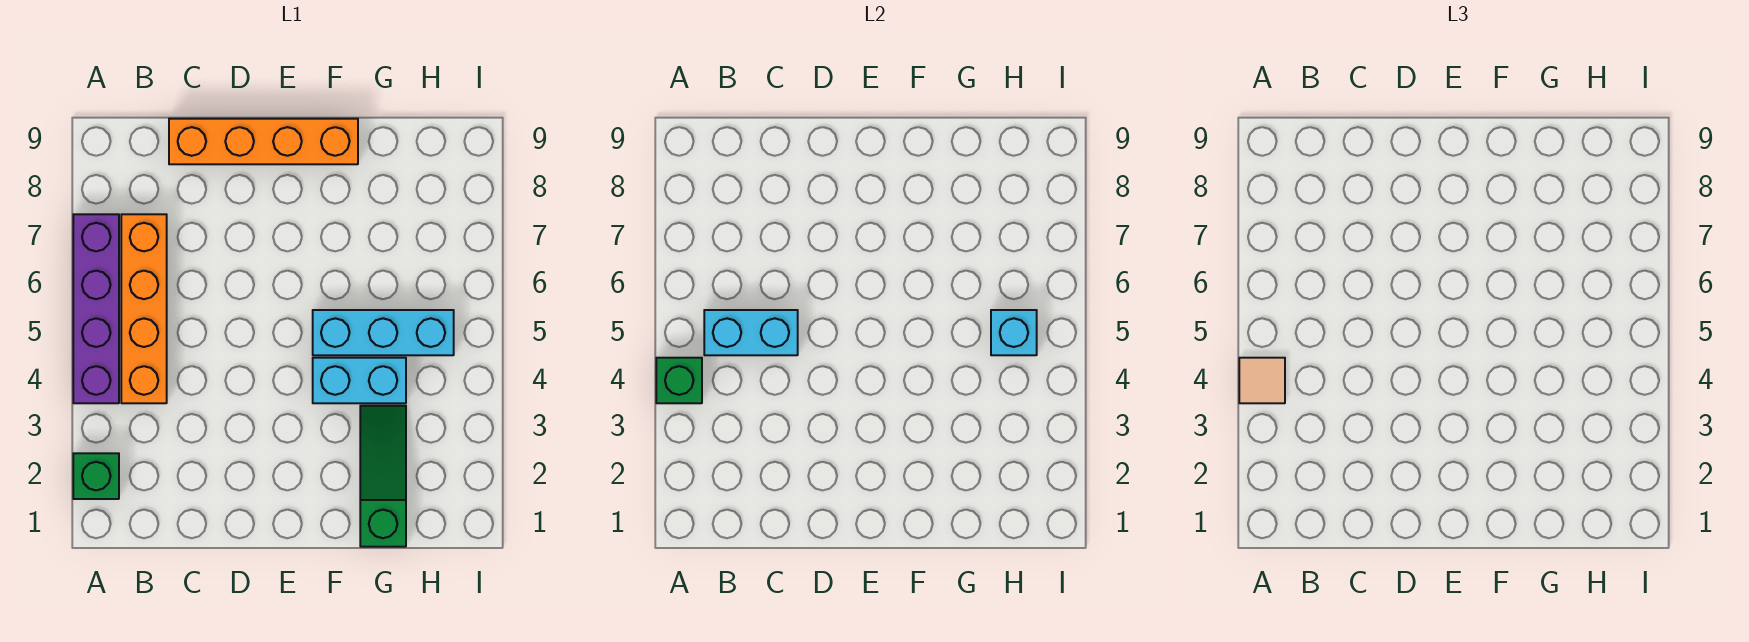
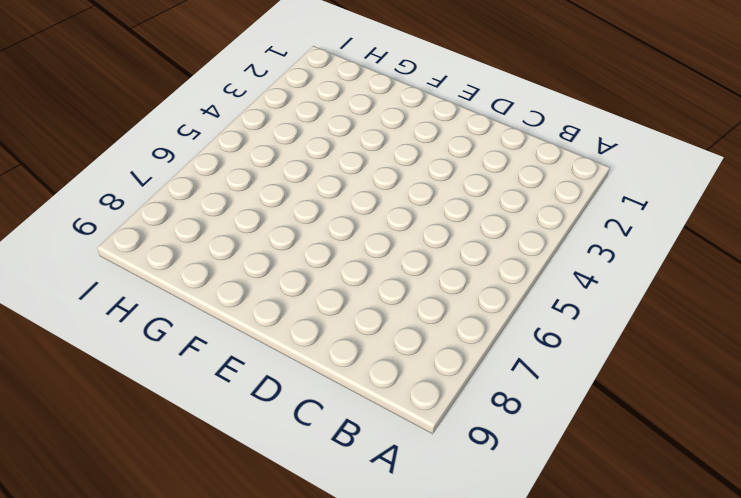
none -> green brick A2 level 1
none -> purple brick A4:A7 level 1

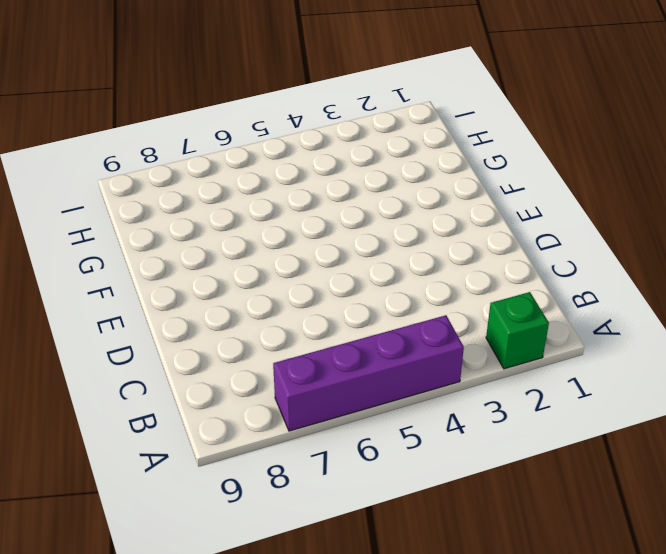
none -> orange brick B4:B7 level 1
none -> orange brick C9:F9 level 1

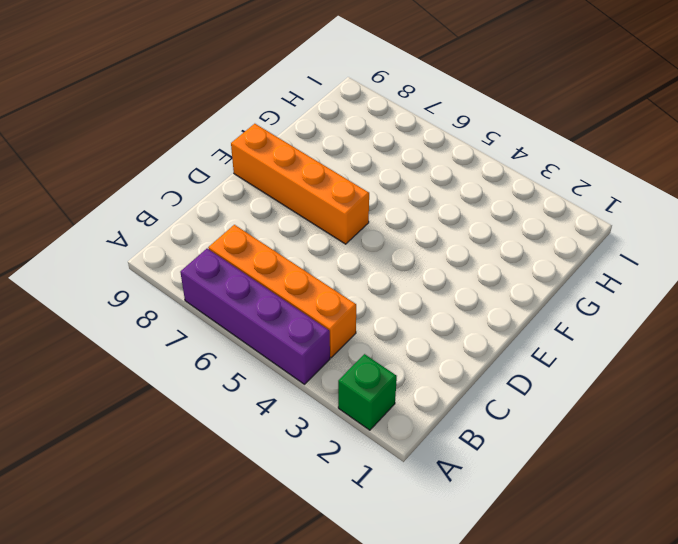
orange brick E6:E9 level 1 -> orange brick C9:F9 level 1
none -> cyan brick F4:G4 level 1
none -> cyan brick F5:H5 level 1

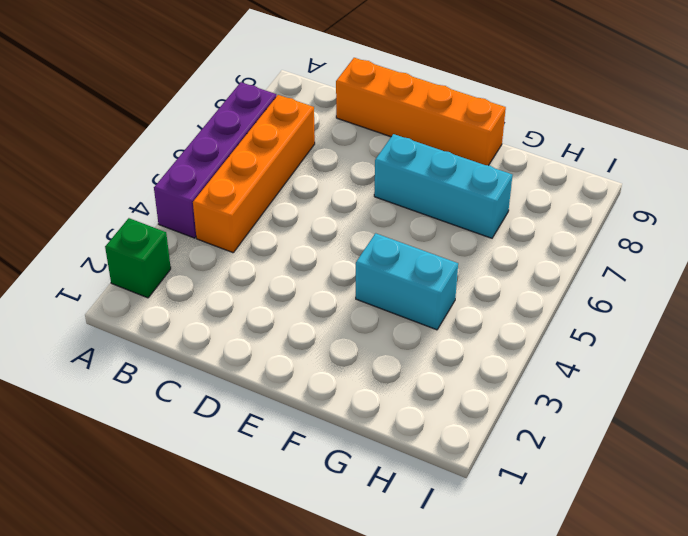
cyan brick E7:G7 level 1 -> cyan brick F5:H5 level 1
none -> green slope G1:G3 level 1 top 1
none -> green brick A4 level 2

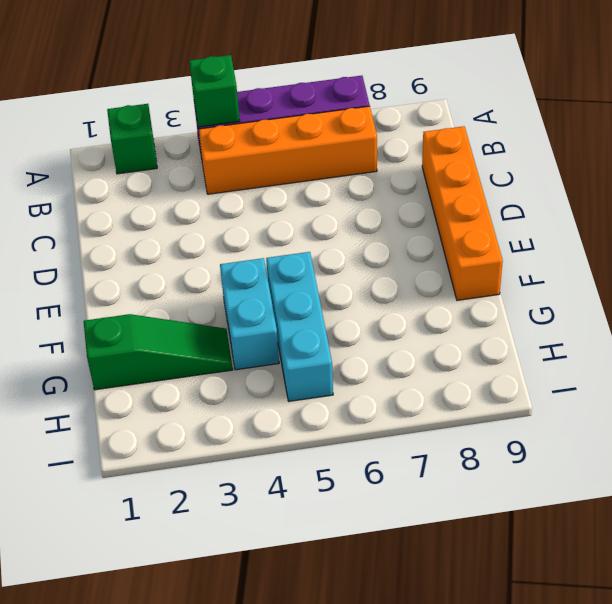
none -> cyan brick B5:C5 level 2
none -> cyan brick H5 level 2

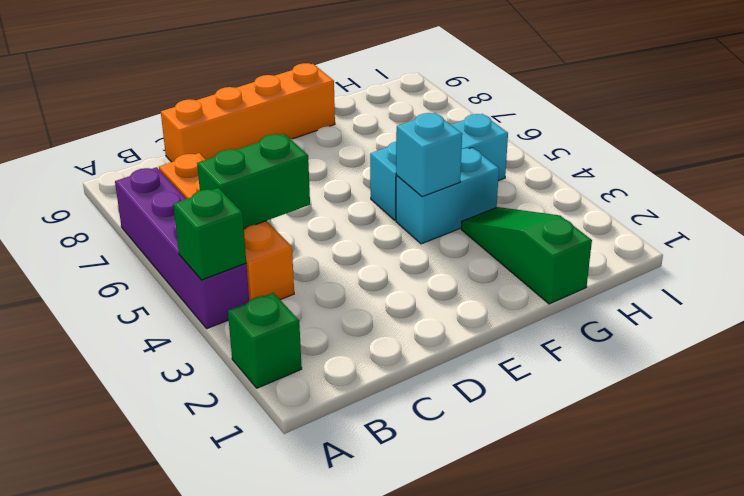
green brick B5:C5 level 2 -> cyan brick B5:C5 level 2
cyan brick F4 level 2 -> cyan brick H5 level 2
none -> tan tile A4 level 3

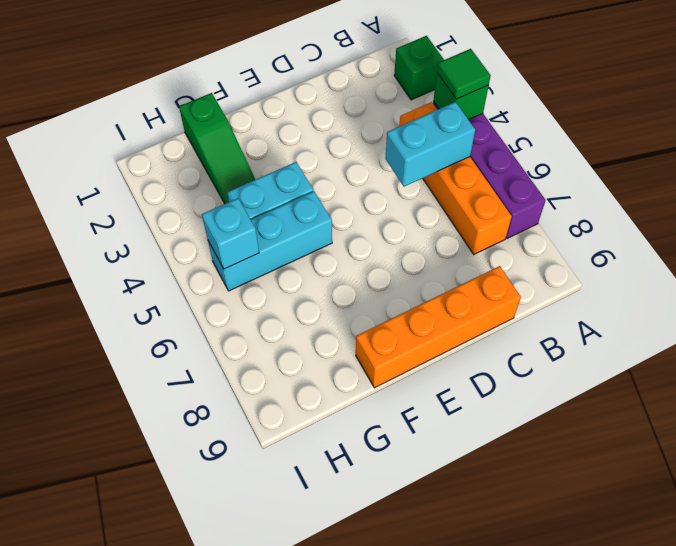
green tile A4 level 3 -> tan tile A4 level 3

